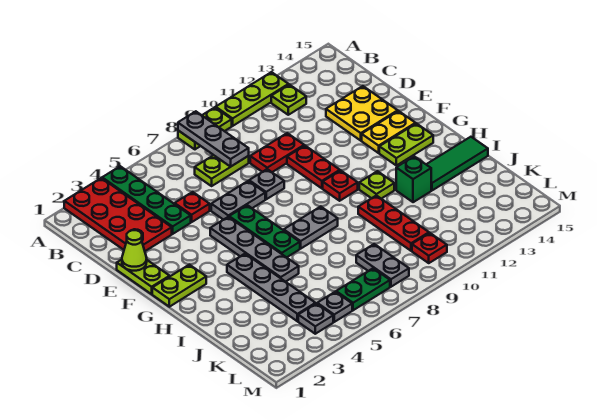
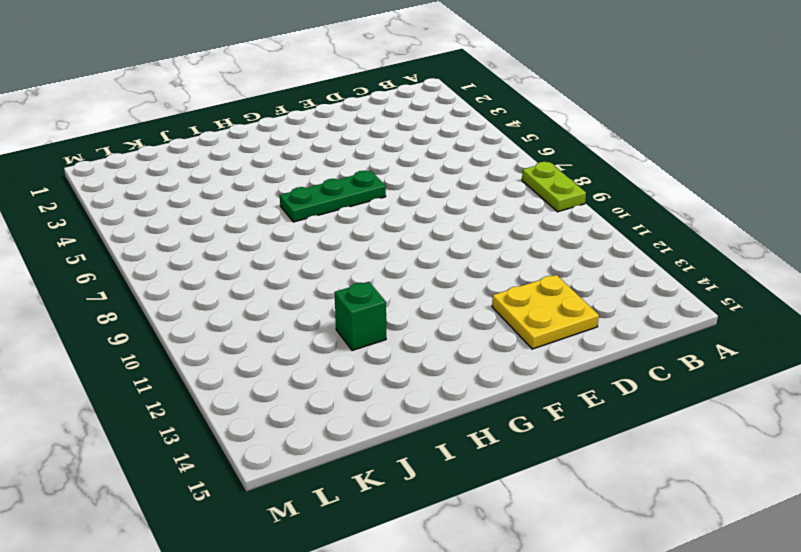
none -> red plate A2:D3 level 1
none -> green plate A4:D4 level 1
none -> lime plate A10:A12 level 1
none -> lime plate B12 level 1

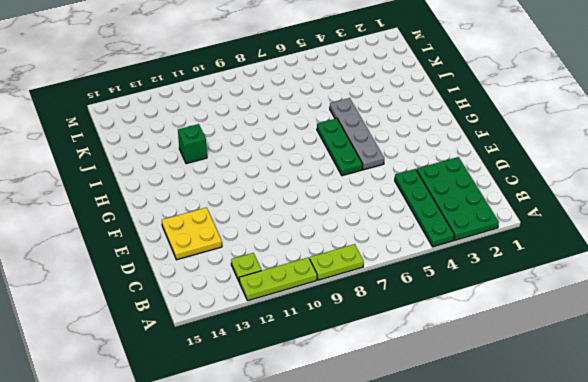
green plate A2:D3 level 1 -> red plate A2:D3 level 1
none -> lime plate C7:C8 level 1
none -> red plate D5 level 1
none -> red plate D9:D10 level 1
none -> lime plate E1:F1 level 1

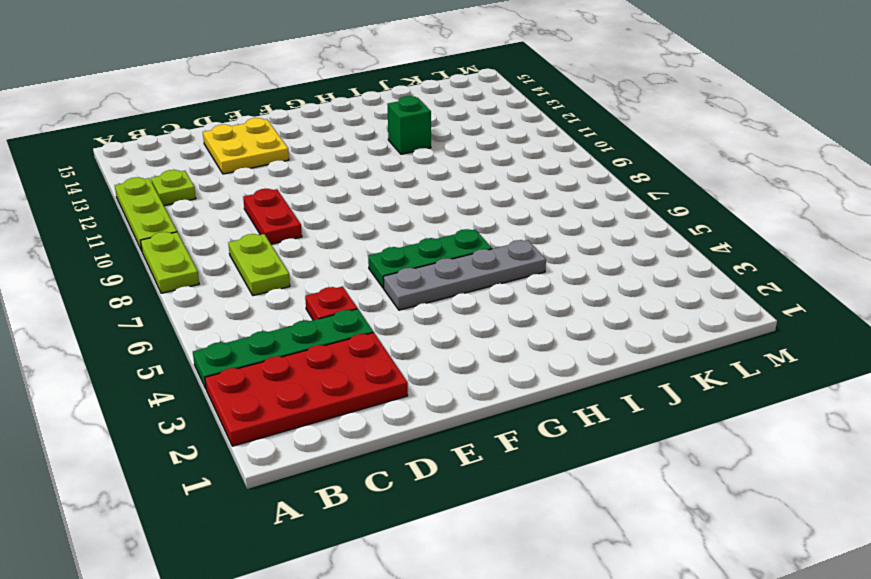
none -> lime plate E1:F1 level 1
none -> grey plate E6:E7 level 1
none -> grey plate E8 level 1
none -> red plate E10:F10 level 1

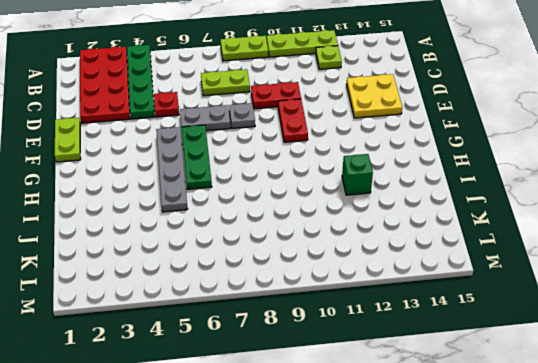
none -> yellow plate F13:F14 level 1
none -> lime plate G1:G2 level 1
none -> red plate G10 level 1
none -> lime plate G13:G14 level 1

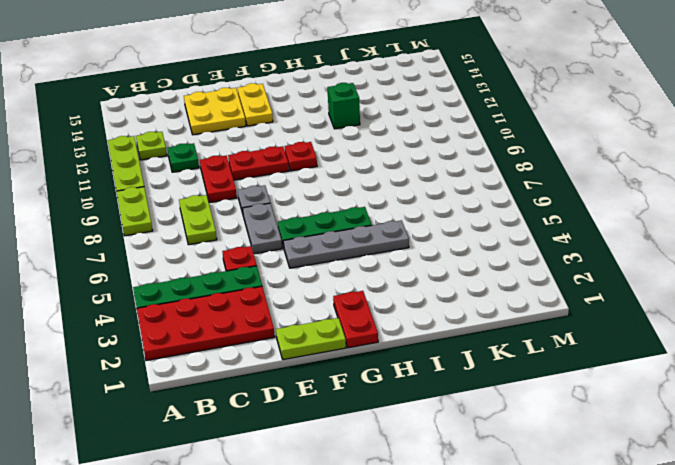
green plate C11 level 1 -> none
red plate G1:G2 level 1 -> lime plate G1:G2 level 1
none -> lime plate G13:G14 level 1
none -> grey plate H4:K4 level 1
none -> grey plate H7:H8 level 1
none -> lime plate H11 level 1

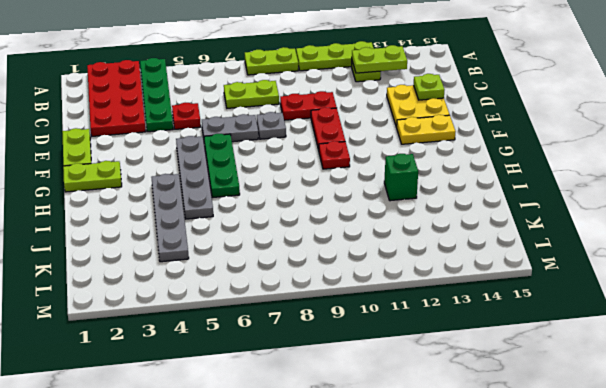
lime plate B12:B13 level 2 -> lime plate G13:G14 level 1
lime plate D14 level 2 -> lime plate H11 level 1
none -> grey plate H7:H8 level 1
none -> red plate I10:K10 level 1
none -> green tile I13:I15 level 1
none -> grey plate K8:L8 level 1

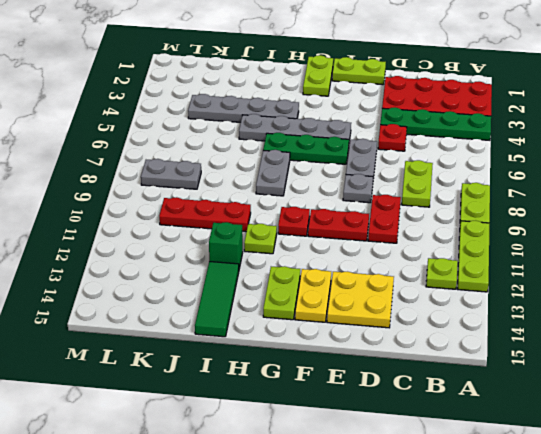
none -> grey plate L4 level 1
none -> grey plate L5 level 1
none -> green plate L6:L7 level 1
none -> red plate L10 level 1

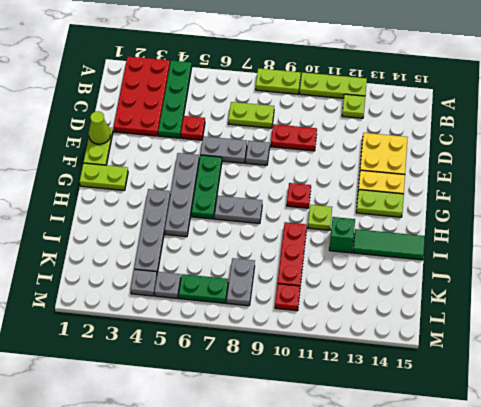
none -> red plate E10:F10 level 1
none -> grey plate A8:C8 level 2

